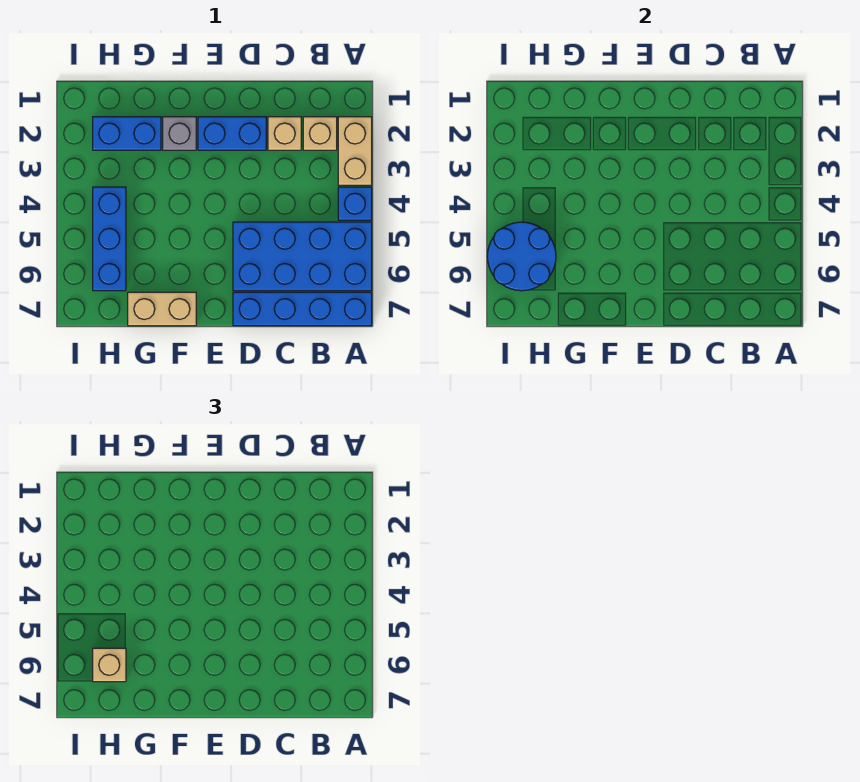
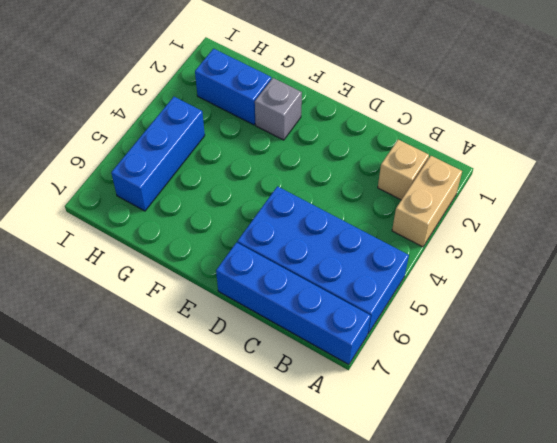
none -> blue brick A4 level 1
none -> tan brick C2 level 1
none -> blue brick D2:E2 level 1

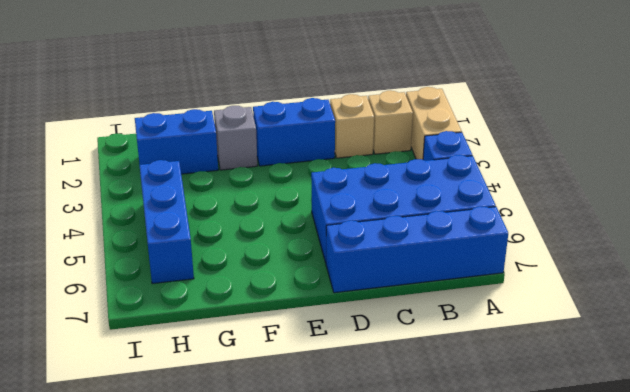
none -> tan brick F7:G7 level 1
none -> blue round brick H5:I6 level 2
none -> tan brick H6 level 3

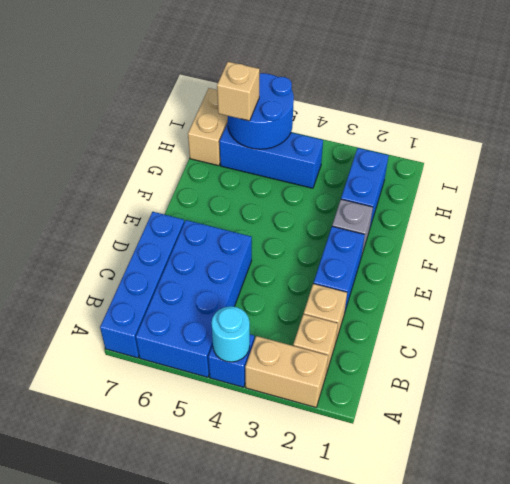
cyan round brick A4 level 2 -> none
tan brick H7:I7 level 1 -> tan brick F7:G7 level 1

